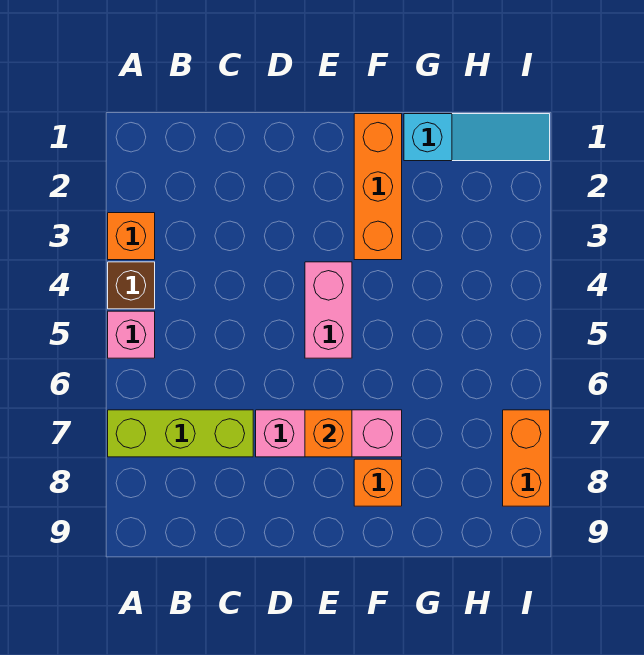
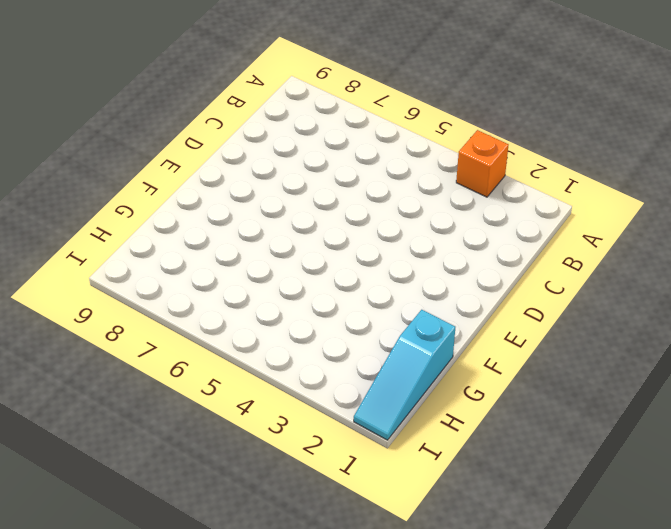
none -> brown brick A4 level 1
none -> pink brick A5 level 1

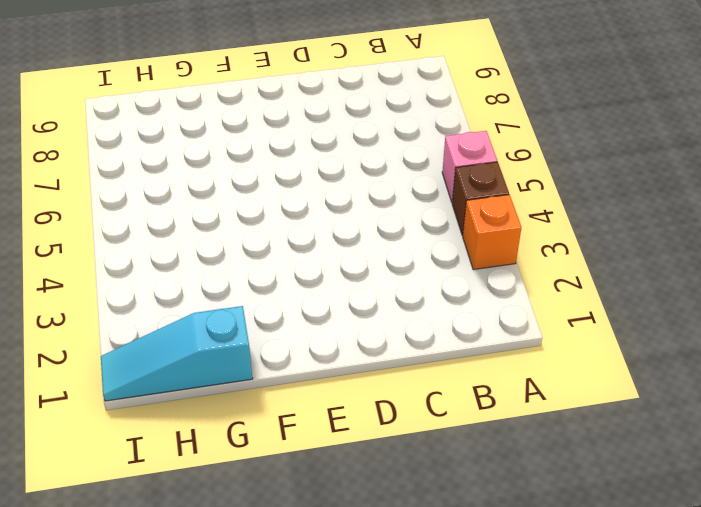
none -> lime brick A7:C7 level 1
none -> pink brick D7:F7 level 1

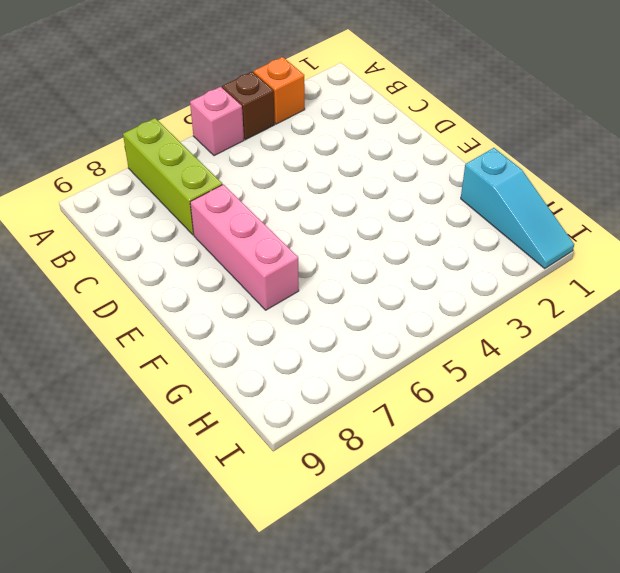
none -> pink brick E4:E5 level 1
none -> orange brick F1:F3 level 1

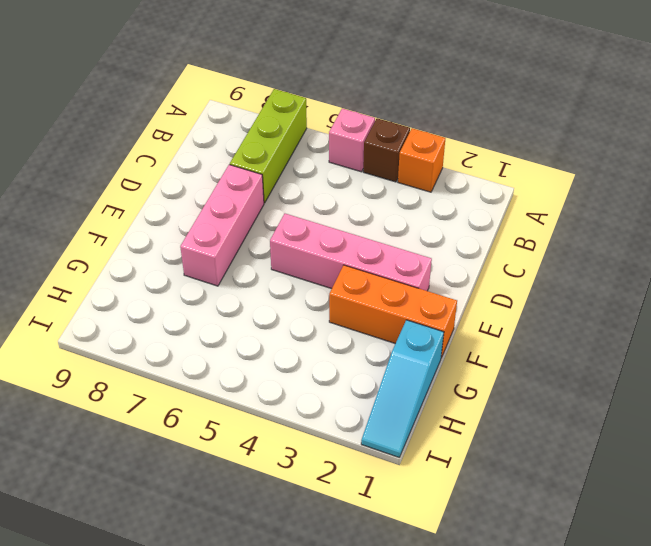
pink brick E2:E5 level 1 -> pink brick E4:E5 level 1
none -> orange brick F8 level 1
none -> orange brick I7:I8 level 1

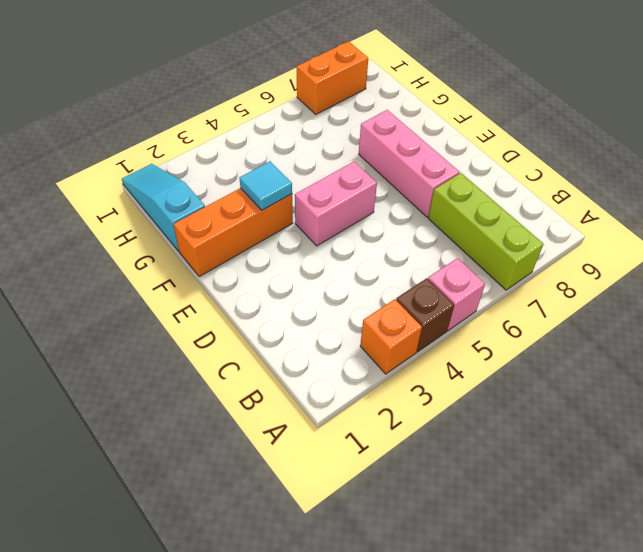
cyan tile F3 level 2 -> none
none -> orange brick F8 level 1
none -> orange brick E7 level 2

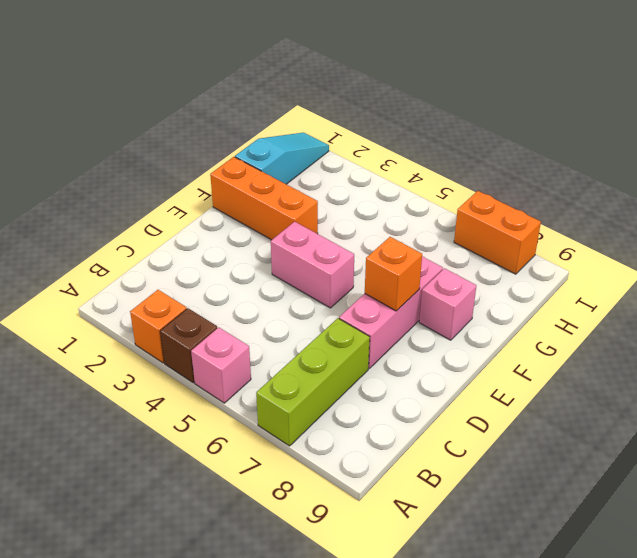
pink brick F8 level 1 -> orange brick F8 level 1

